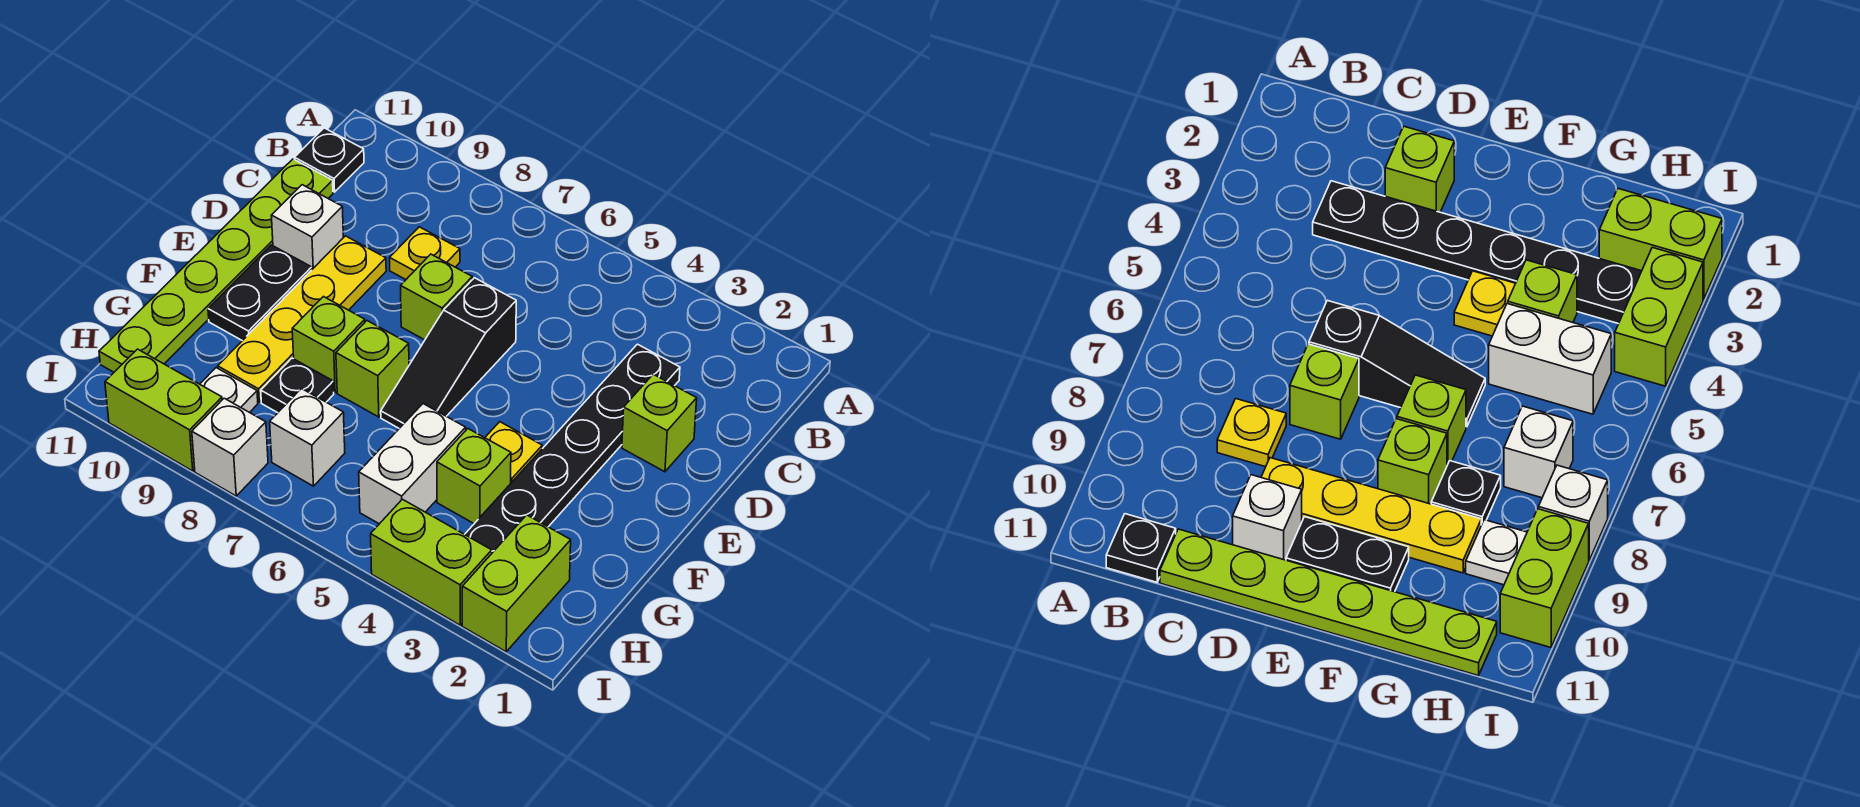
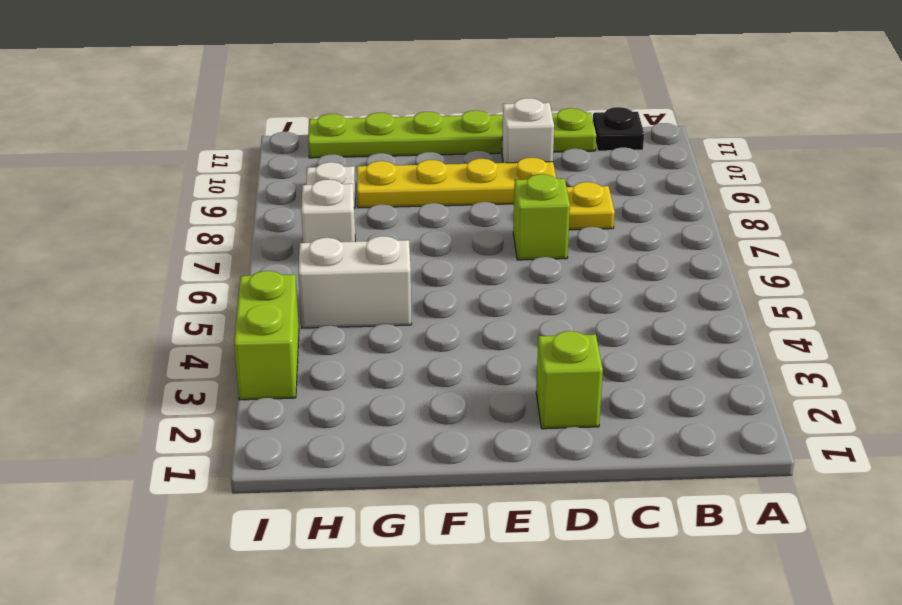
none -> black plate C3:H3 level 1
none -> black slope D6:F6 level 1 top D
none -> black plate E10:F10 level 1

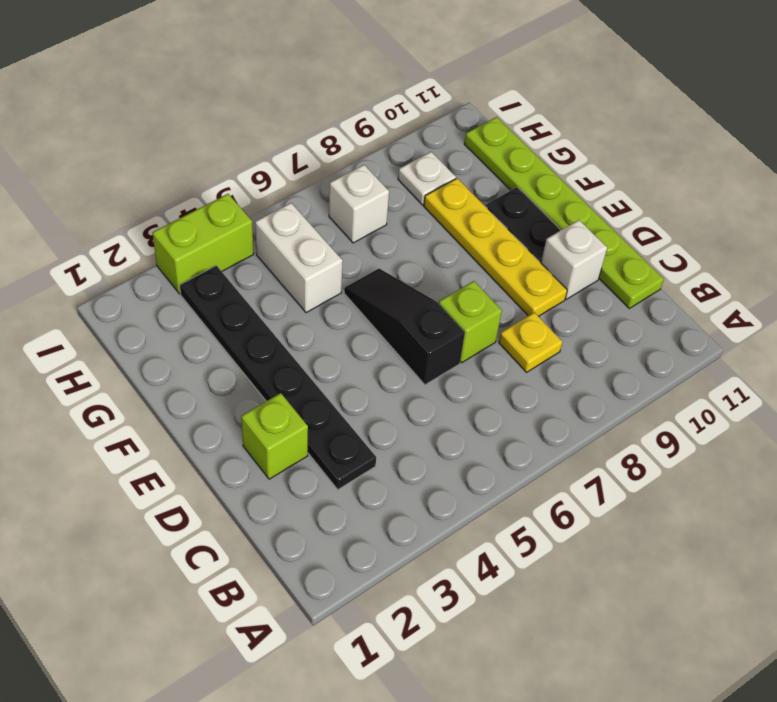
none -> black plate B11 level 1
none -> yellow plate F4 level 1
none -> lime brick F7 level 1

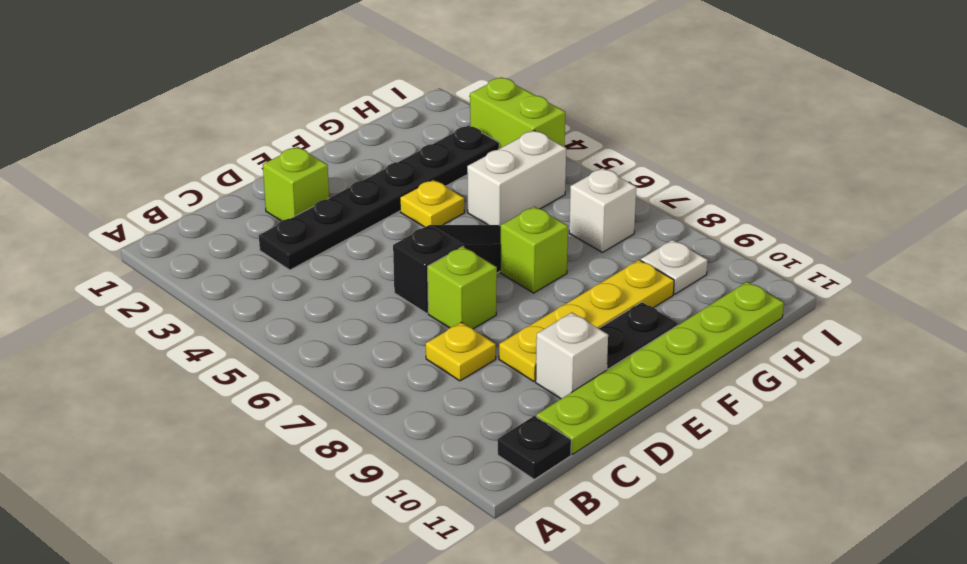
none -> lime brick F8 level 1
none -> lime brick G4 level 1
none -> black plate G8 level 1

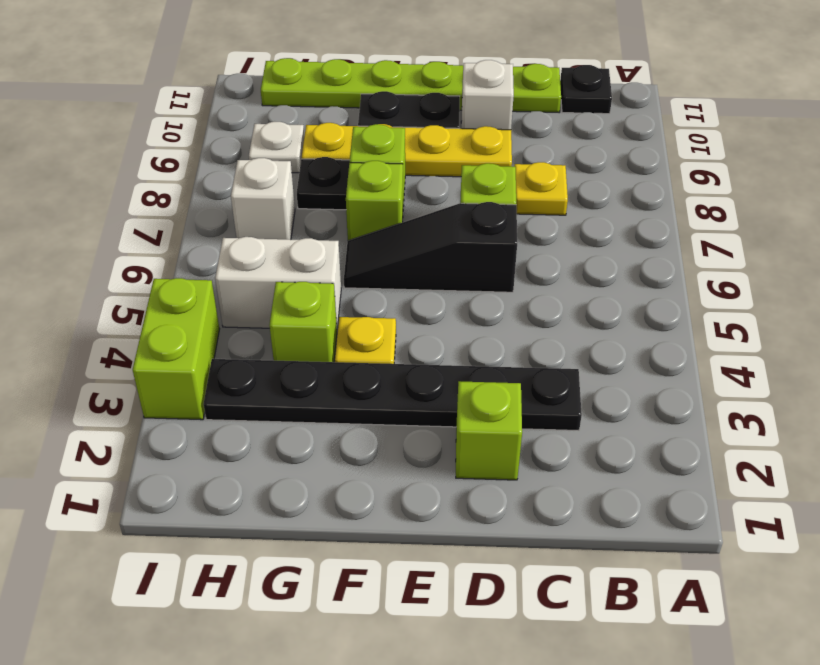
none -> lime brick H2:I2 level 1
none -> white brick I8 level 1
none -> lime brick I9:I10 level 1

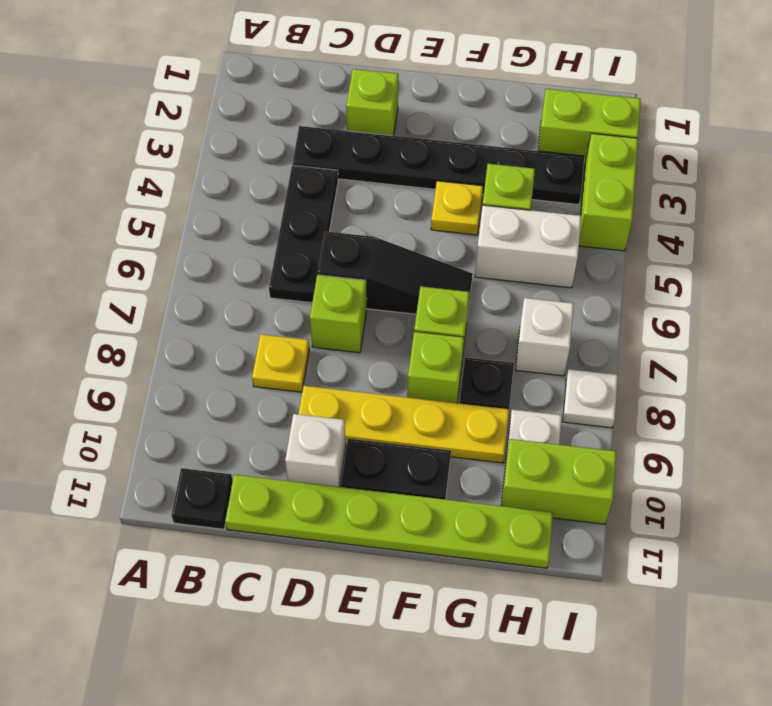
black plate C4:C6 level 1 -> none
lime brick H10:I10 level 1 -> lime brick I9:I10 level 1
white plate I8 level 1 -> white brick I8 level 1

